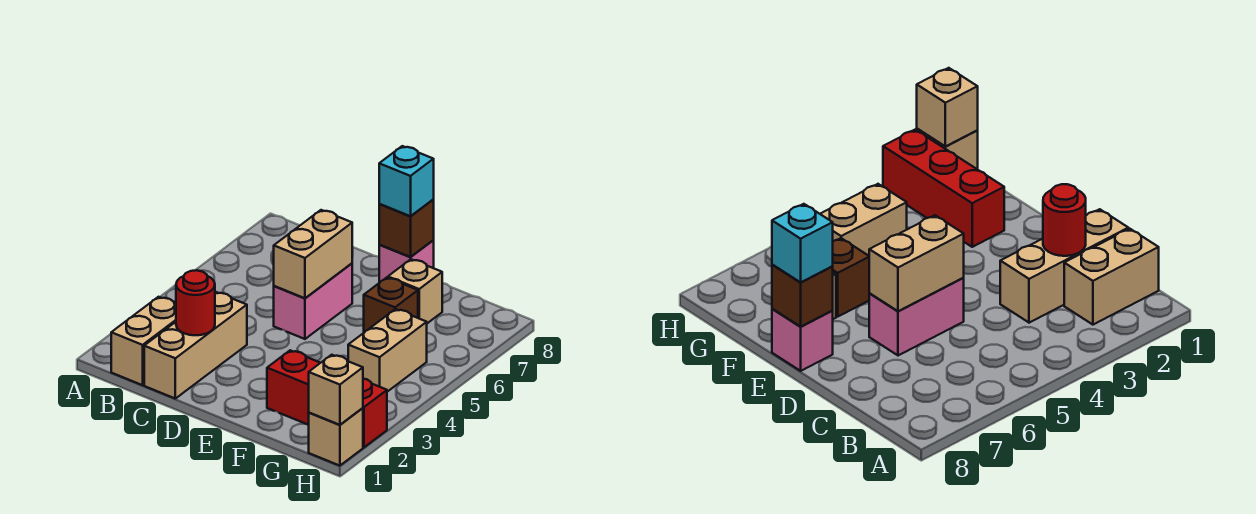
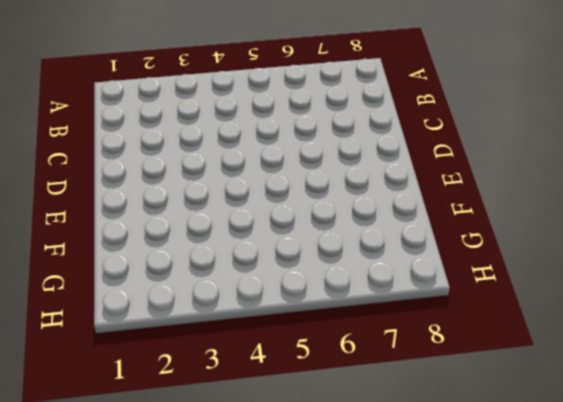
none -> tan brick B1:B2 level 1
none -> tan brick C1:C3 level 1
none -> pink brick D5:D6 level 1

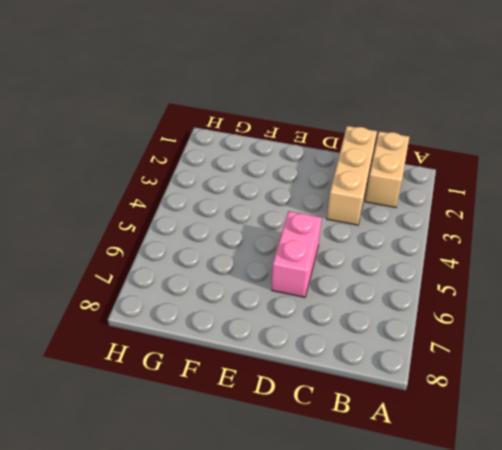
none -> pink brick E8 level 1
none -> red brick F2:H2 level 1
none -> brown brick F6 level 1

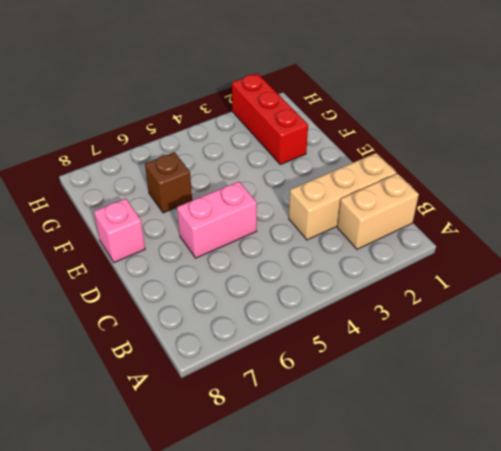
none -> tan brick F7 level 1
none -> tan brick G4:G5 level 1
none -> tan brick H1 level 1

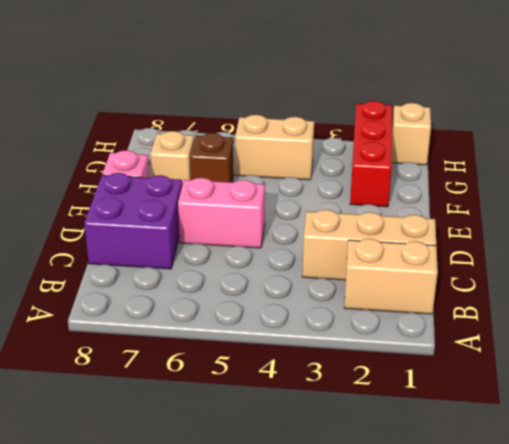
purple brick C7:D8 level 1 -> none
none -> red round brick C2 level 2
none -> tan brick D5:D6 level 2
none -> brown brick E8 level 2

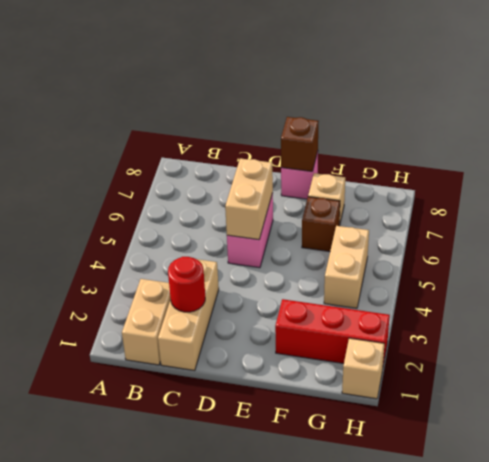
none -> tan brick H1 level 2
none -> cyan brick E8 level 3

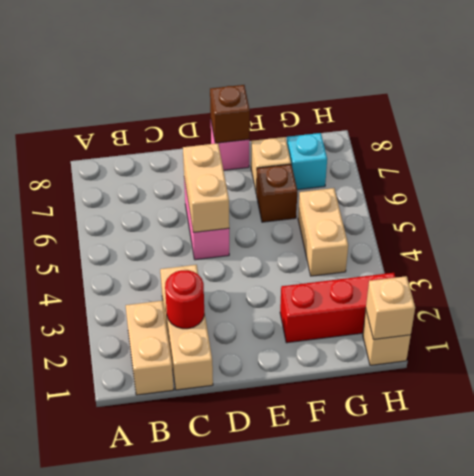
cyan brick G7 level 1 -> cyan brick E8 level 3

